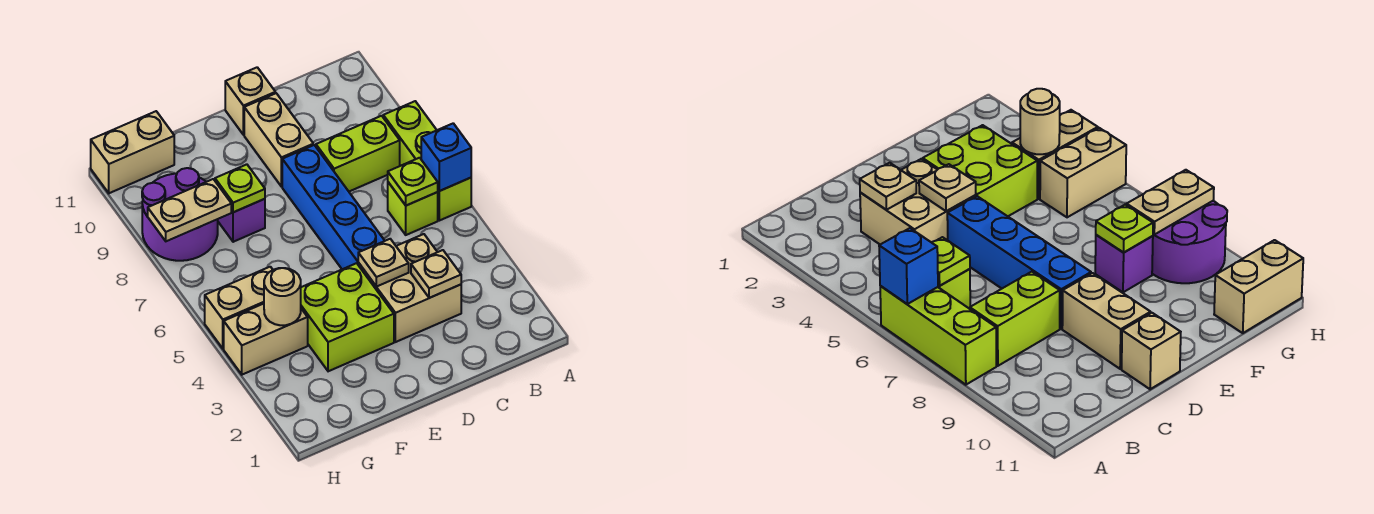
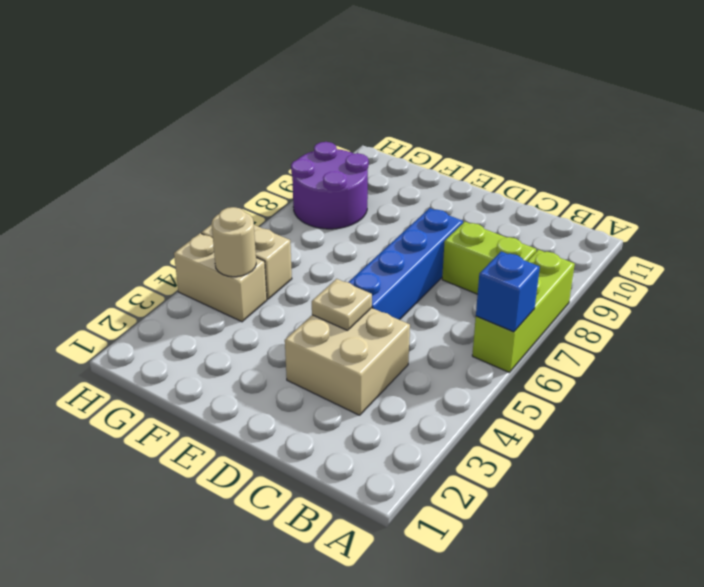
none -> lime brick B6 level 1
none -> tan brick D9:D10 level 1
none -> tan brick D11 level 1

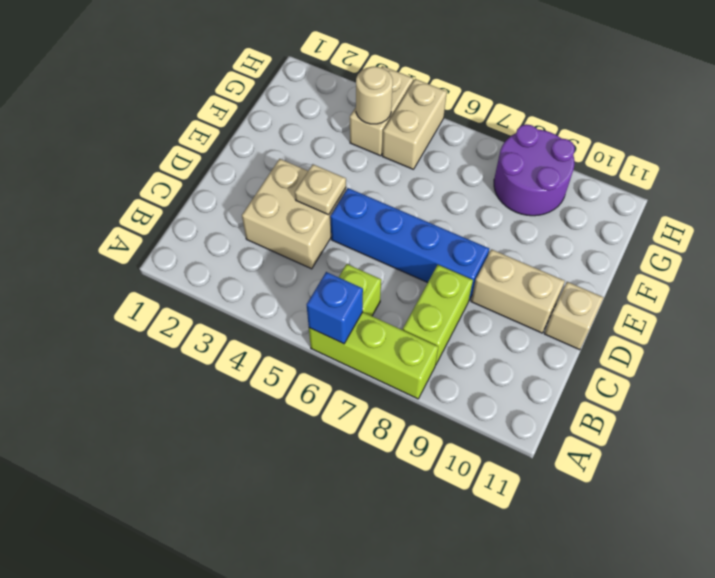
none -> lime brick E3:F4 level 1
none -> purple brick F8 level 1
none -> tan brick G11:H11 level 1

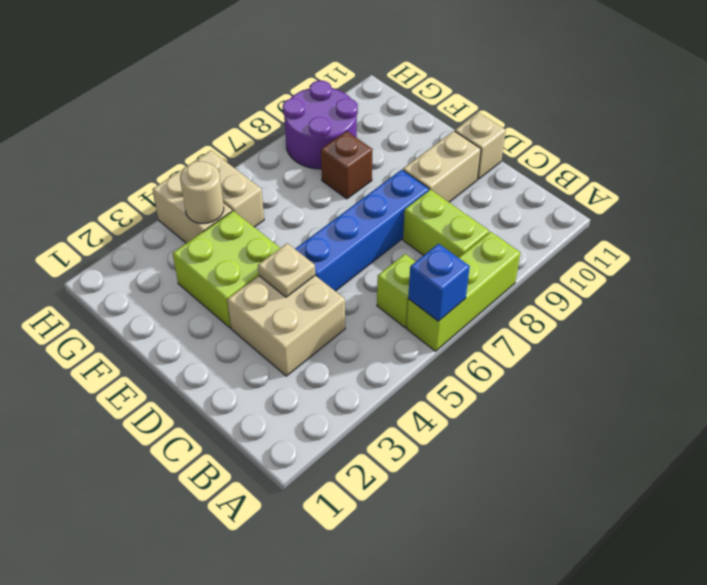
brown brick F8 level 1 -> purple brick F8 level 1
none -> tan brick G11:H11 level 1
none -> lime plate B6 level 2
none -> tan plate C3 level 2

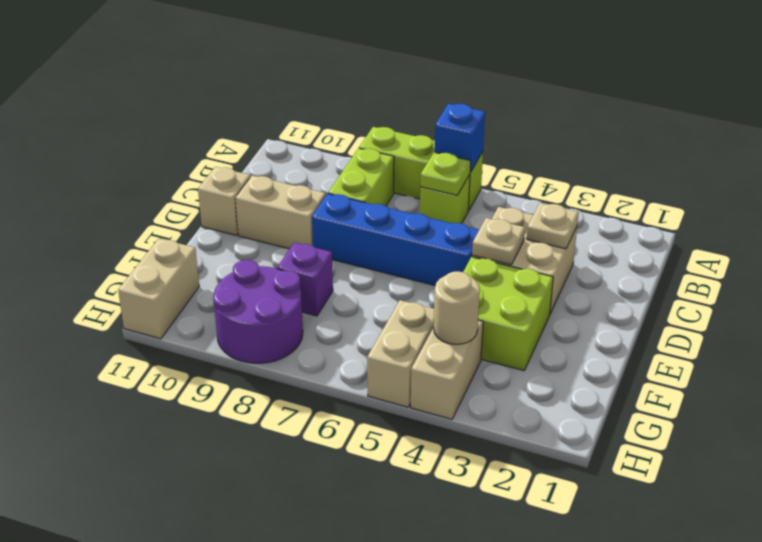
none -> lime plate F8 level 2
none -> tan plate G8:H8 level 2

